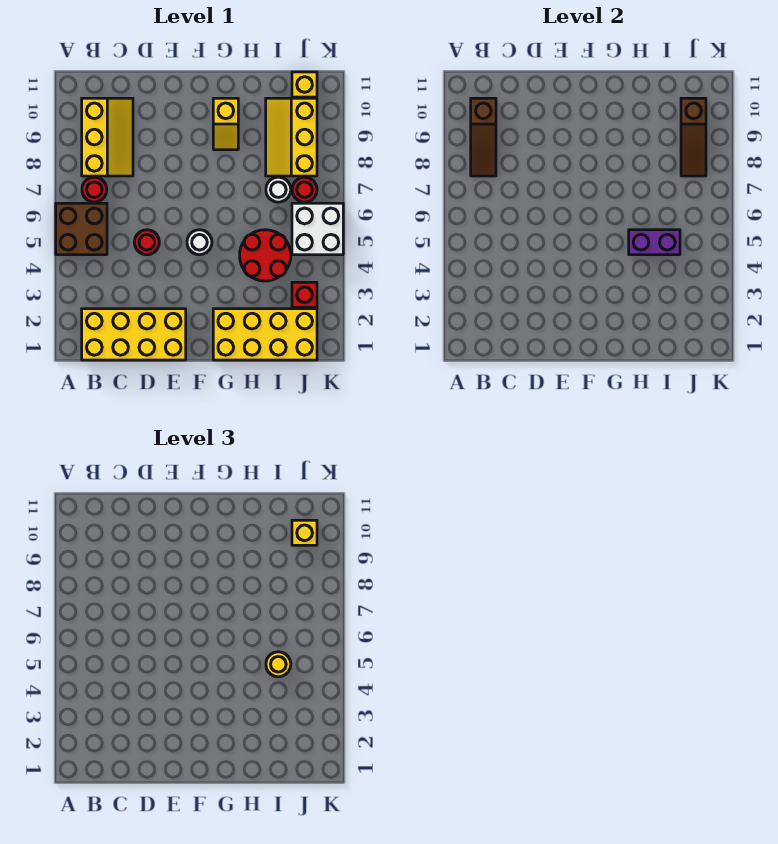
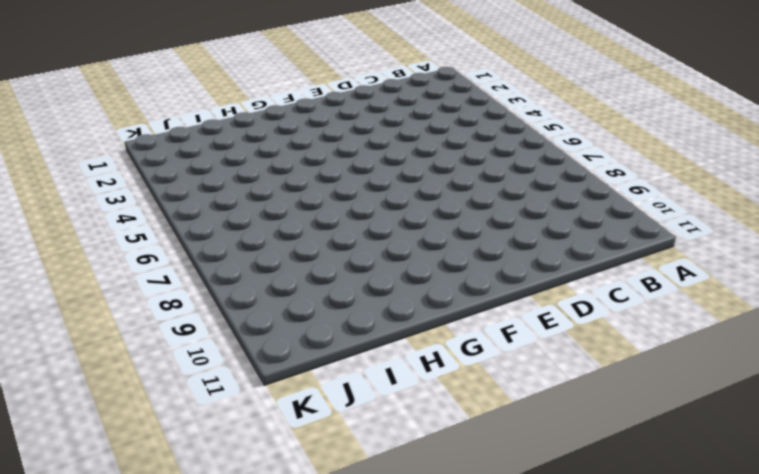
none -> brown brick A5:B6 level 1
none -> yellow brick B1:E2 level 1
none -> red round brick B7 level 1

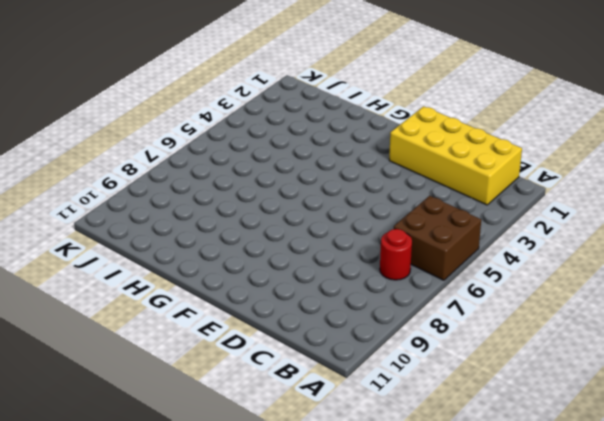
none -> yellow slope B8:C10 level 1 top B
none -> red round brick D5 level 1
none -> white round brick F5 level 1

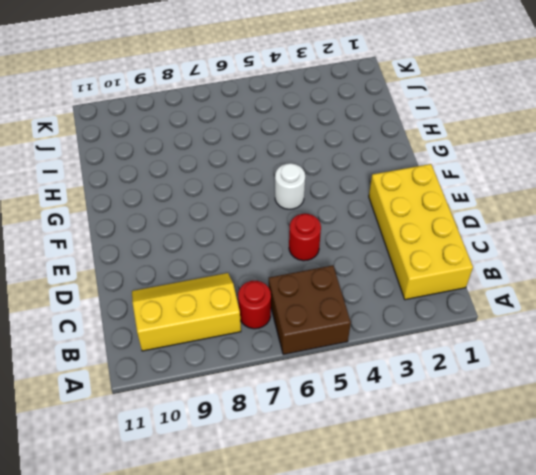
none -> yellow brick G1:J2 level 1
none -> yellow slope G9:G10 level 1 top 10
none -> red round brick H4:I5 level 1

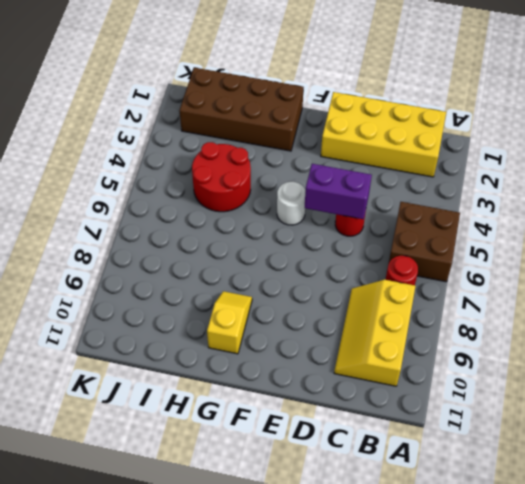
purple brick D5:E5 level 2 -> purple brick H5:I5 level 2
brown brick G1:J2 level 1 -> yellow brick G1:J2 level 1
none -> white round brick I7 level 1
none -> yellow slope I8:J10 level 1 top J
none -> red brick J3 level 1

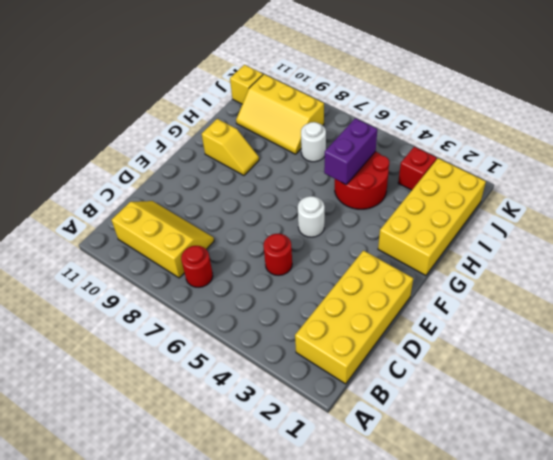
none -> brown brick A5:B6 level 1
none -> white brick J5:K6 level 1
none -> red round brick J7 level 1

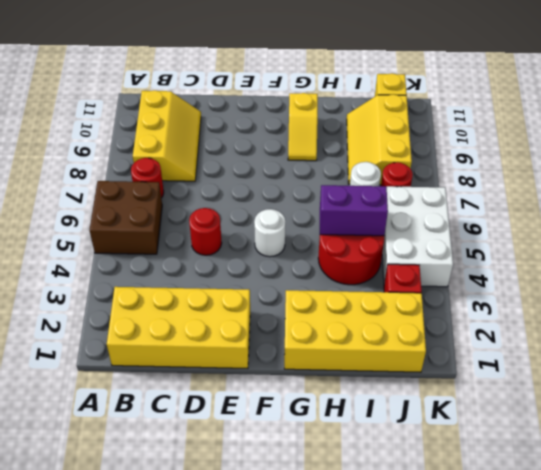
white brick J4:K6 level 1 -> white brick J5:K6 level 1
none -> brown slope B8:B10 level 2 top 10
none -> brown slope J8:J10 level 2 top 10
none -> yellow round brick I5 level 3

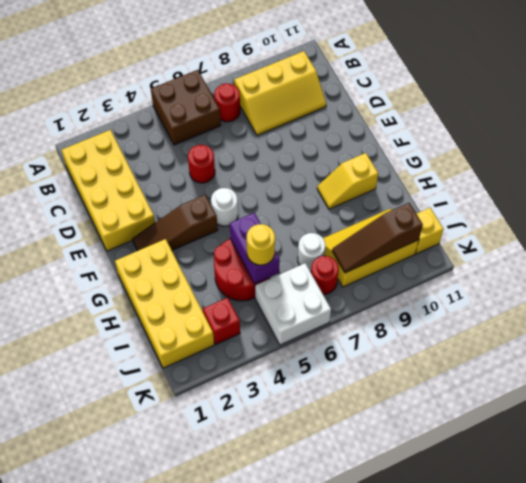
brown slope F2:F4 level 1 top 4 -> brown slope B8:B10 level 2 top 10
none -> yellow brick J10 level 3

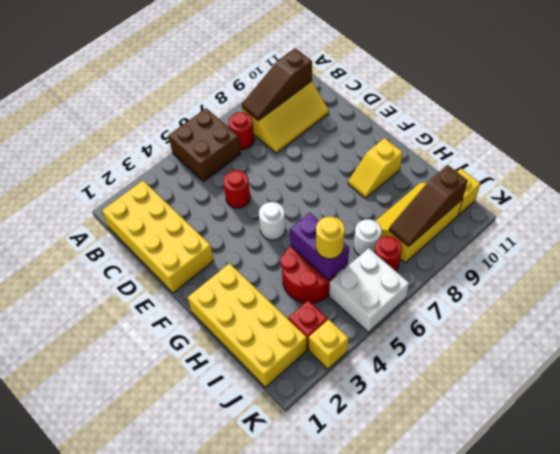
yellow brick K3 level 1 -> yellow brick J10 level 3

